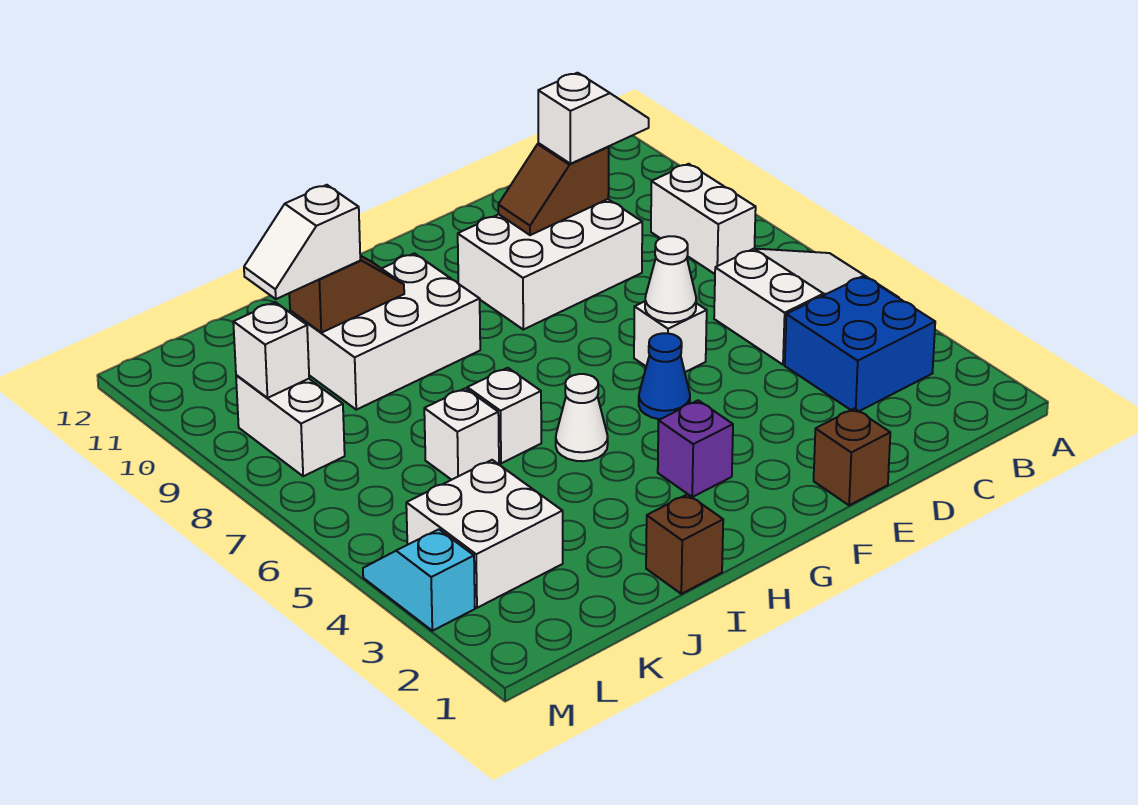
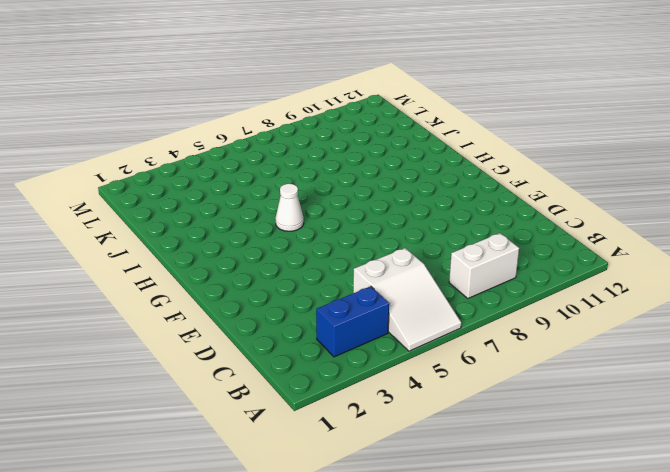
blue brick B3:B4 level 1 -> blue brick B3:C4 level 1
none -> white brick D9:F10 level 1
none -> brown brick E1 level 1
none -> white brick E6 level 1

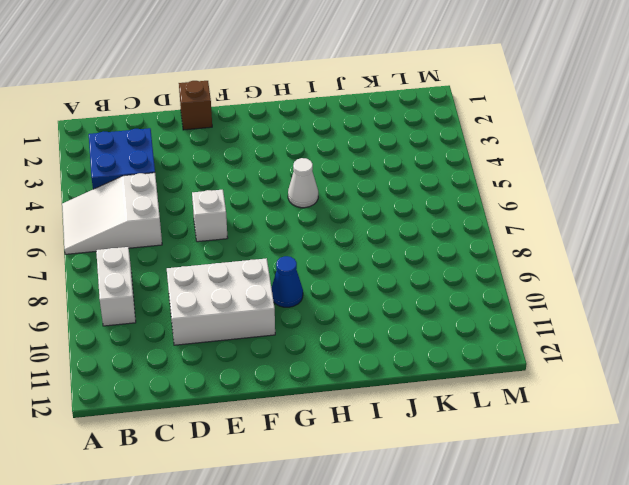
blue cone G9 level 1 -> blue cone F5 level 1
none -> purple brick G3 level 1
none -> white brick H9:J10 level 1
none -> brown brick I1 level 1

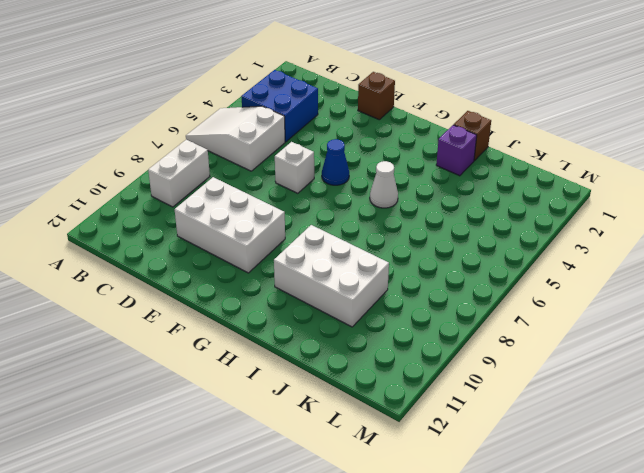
purple brick I2 level 1 -> purple brick G3 level 1
none -> white brick I6 level 1
none -> white brick J6 level 1
none -> white brick K3:L4 level 1

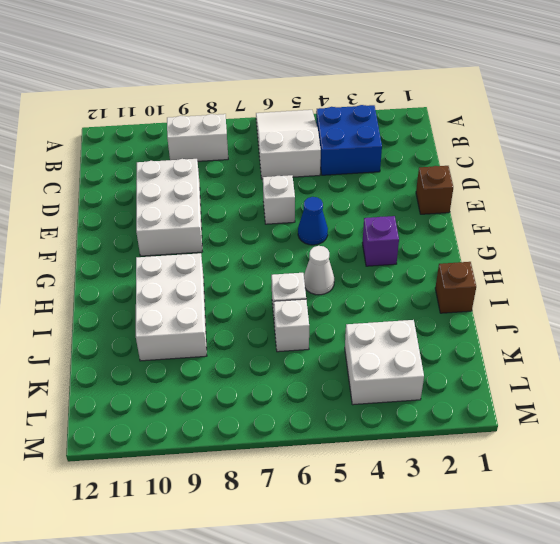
none -> white brick L8:L9 level 1
none -> cyan slope M3:M4 level 1 top 3
none -> brown slope D10:E10 level 2 top D

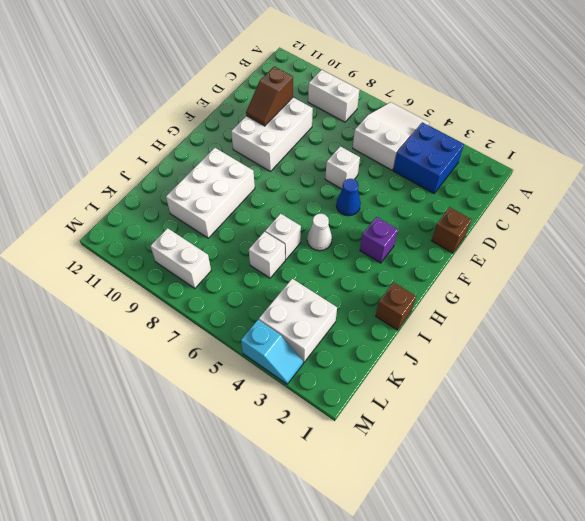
cyan slope M3:M4 level 1 top 4 -> cyan slope M3:M4 level 1 top 3
none -> white cone E6 level 2
none -> brown slope I10:J10 level 2 top J
none -> white brick L9 level 2

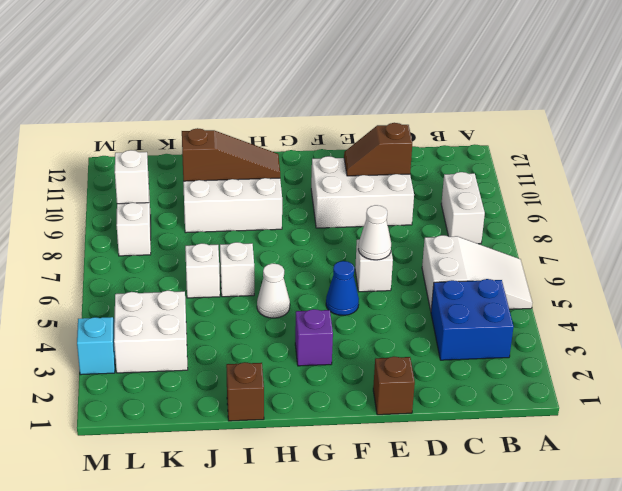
brown slope H10:J10 level 2 top J -> brown slope I10:J10 level 2 top J
none -> white slope C10:D10 level 3 top D
none -> white slope J10:K10 level 3 top J

